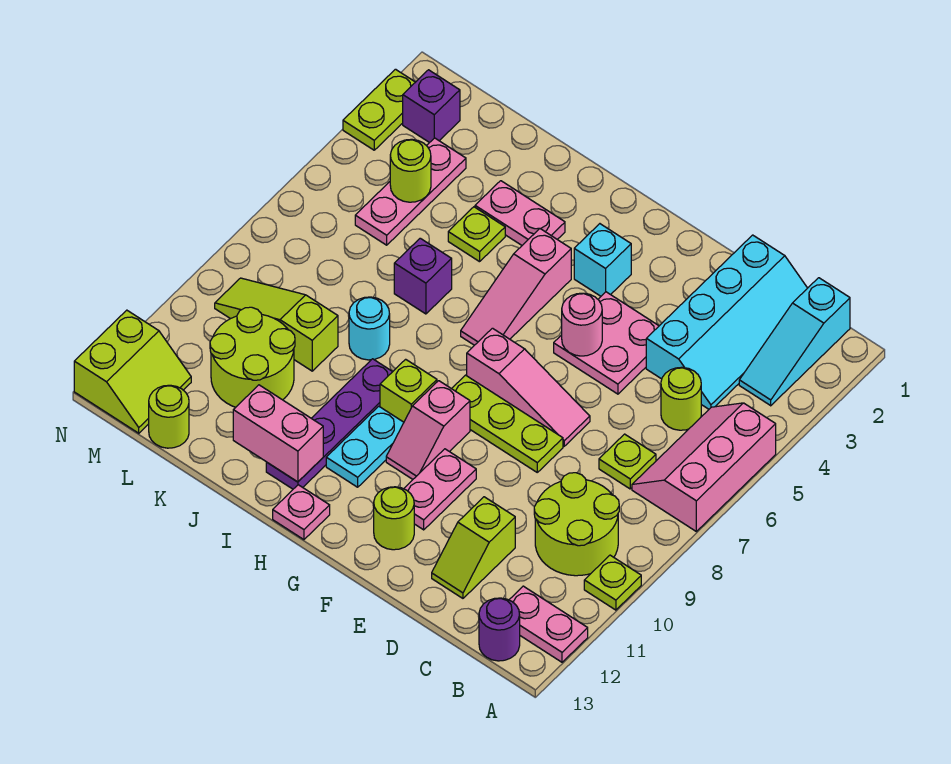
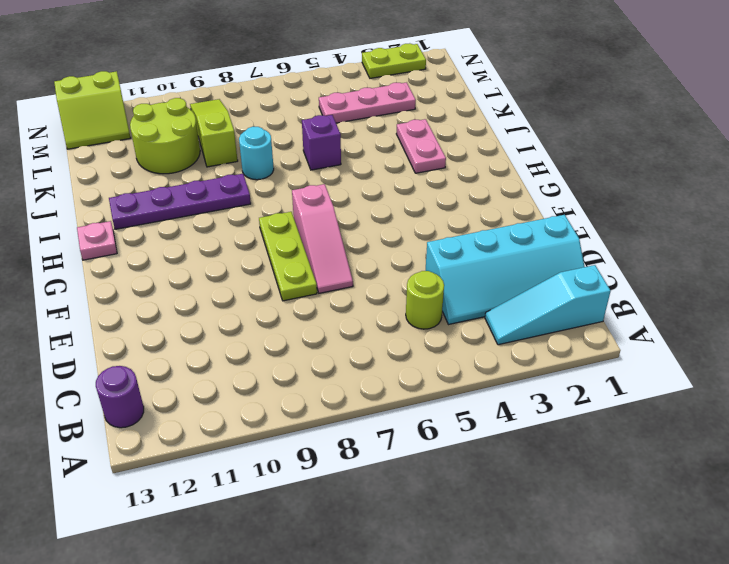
none -> pink slope A5:B7 level 1 top A
none -> lime plate A10 level 1
none -> pink plate A12:B12 level 1
none -> lime round brick B9:C10 level 1

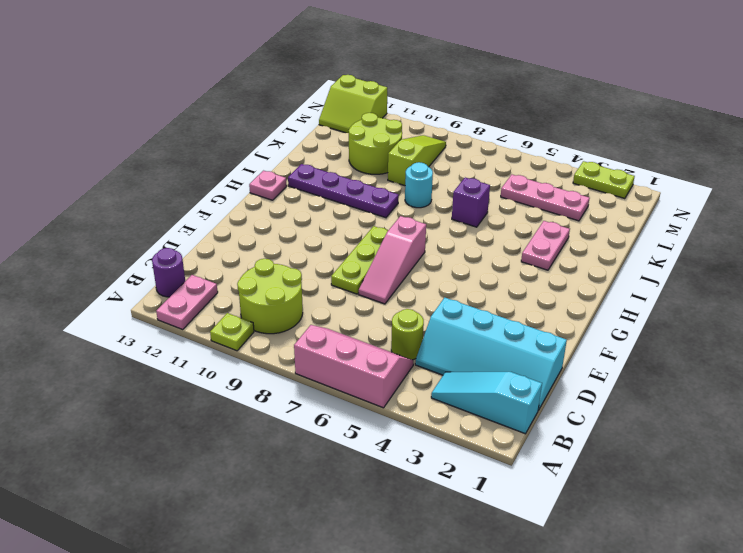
none -> lime plate C7 level 1
none -> lime slope D11:D12 level 1 top 11
none -> pink plate E4:F5 level 1
none -> pink plate F10:F11 level 1

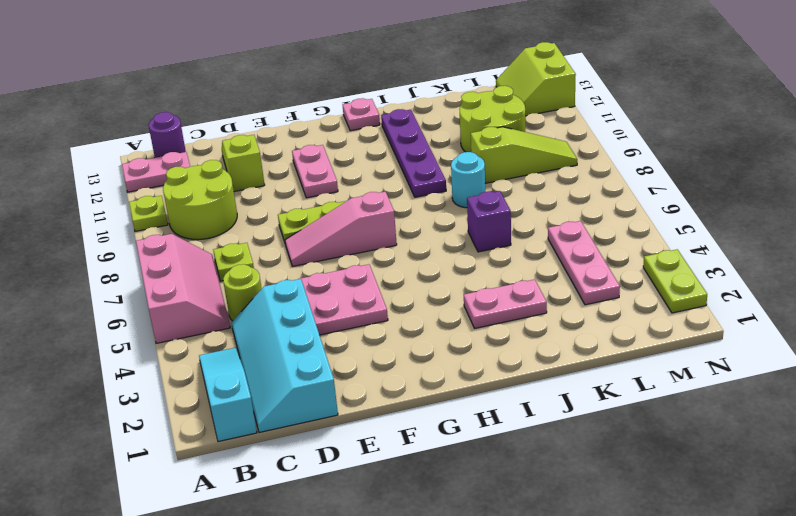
none -> lime round brick F12 level 1
none -> cyan brick G3 level 1
none -> pink slope G9:G10 level 1 top 9
none -> pink slope H4:H6 level 1 top 4

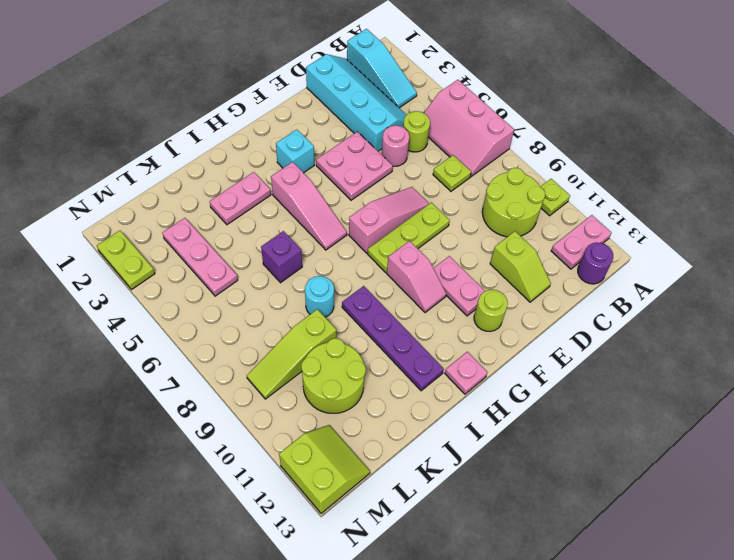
pink round brick D5 level 1 -> pink round brick F5 level 2
none -> lime brick H9 level 1
none -> cyan plate H10:H11 level 1
none -> lime plate J4 level 1
none -> lime round brick L13 level 1

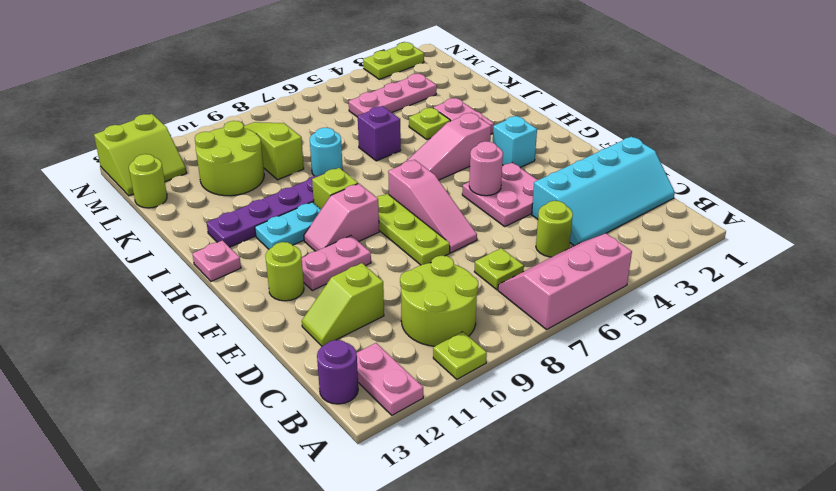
none -> cyan slope B1:B3 level 1 top 1
none -> purple brick M2 level 1
none -> pink brick I12:J12 level 2
none -> lime round brick L4 level 2

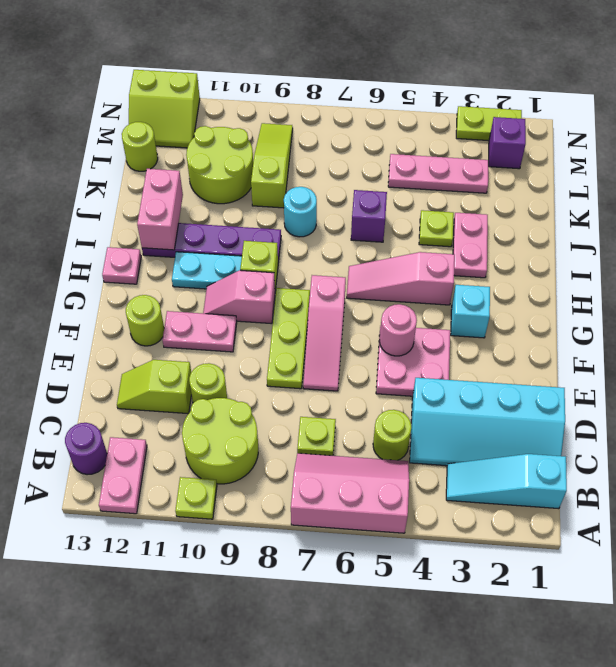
lime round brick D10 level 1 -> lime round brick L4 level 2

